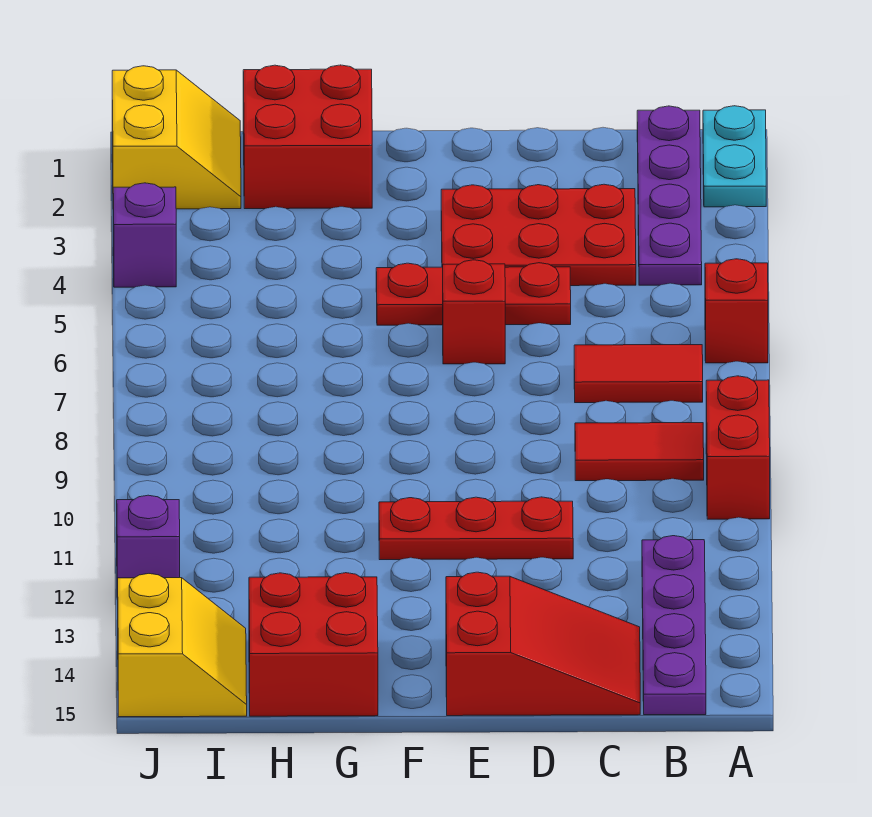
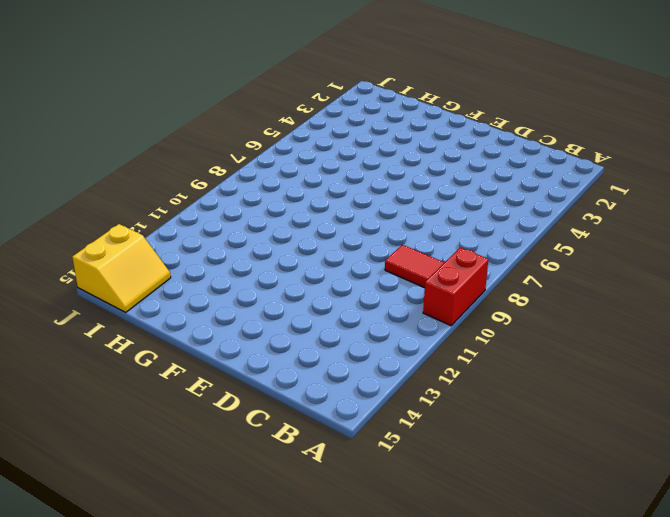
none -> cyan plate A1:A2 level 1
none -> red brick A6 level 1
none -> purple plate B1:B4 level 1

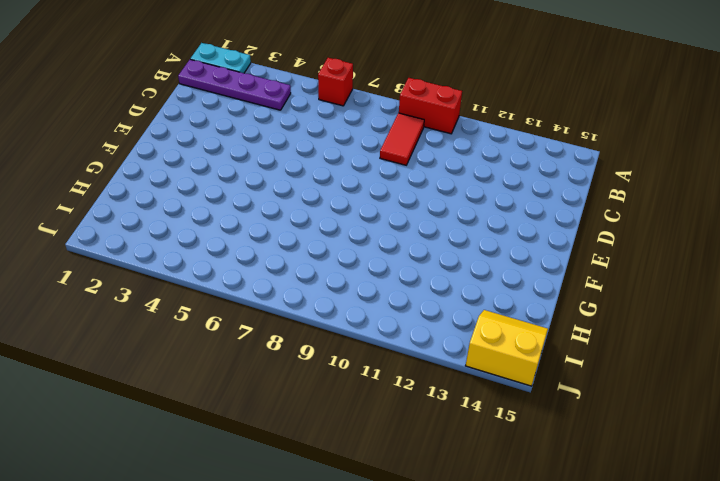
none -> red tile B7:C7 level 1
none -> purple plate B12:B15 level 1
none -> red plate C3:E4 level 1

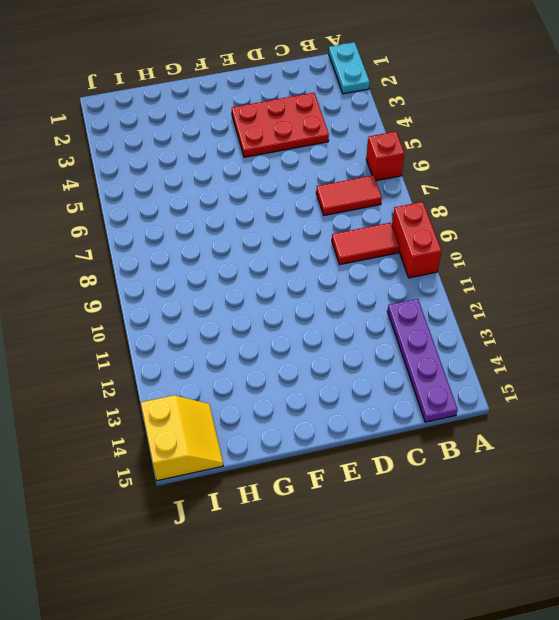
none -> purple plate B1:B4 level 1
none -> red slope C14:E15 level 1 top E
none -> red plate D5:F5 level 1

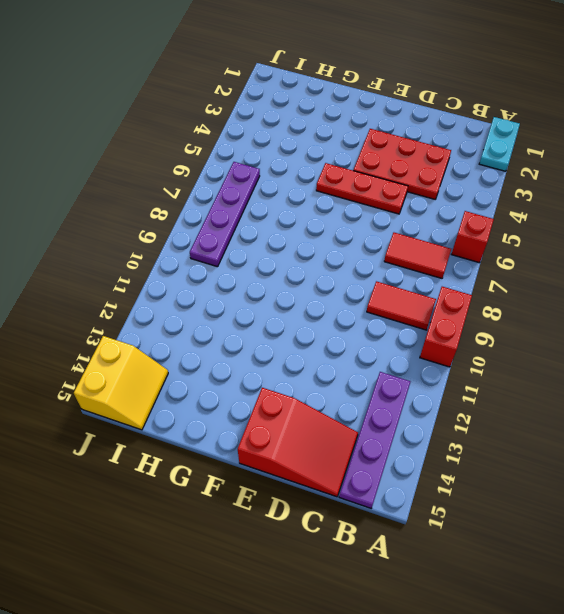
purple plate I6:I9 level 1 -> purple plate B1:B4 level 1
none -> red plate D11:F11 level 1
none -> red brick E6 level 1
none -> red brick G1:H2 level 1

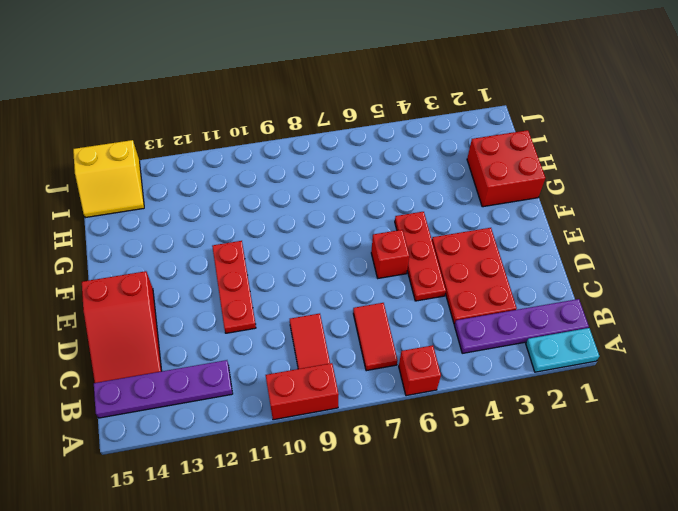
none -> red brick G14:H15 level 1
none -> yellow slope I1:J2 level 1 top J
none -> purple brick J4 level 1

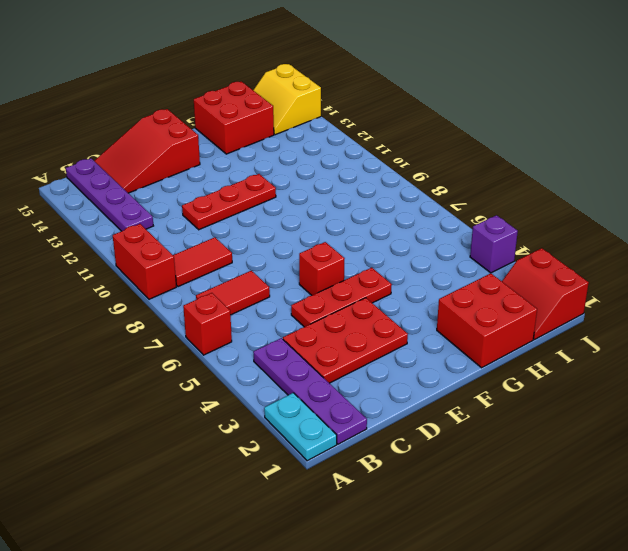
red slope I1:J2 level 1 top J -> yellow slope I1:J2 level 1 top J
none -> purple brick J12 level 1

